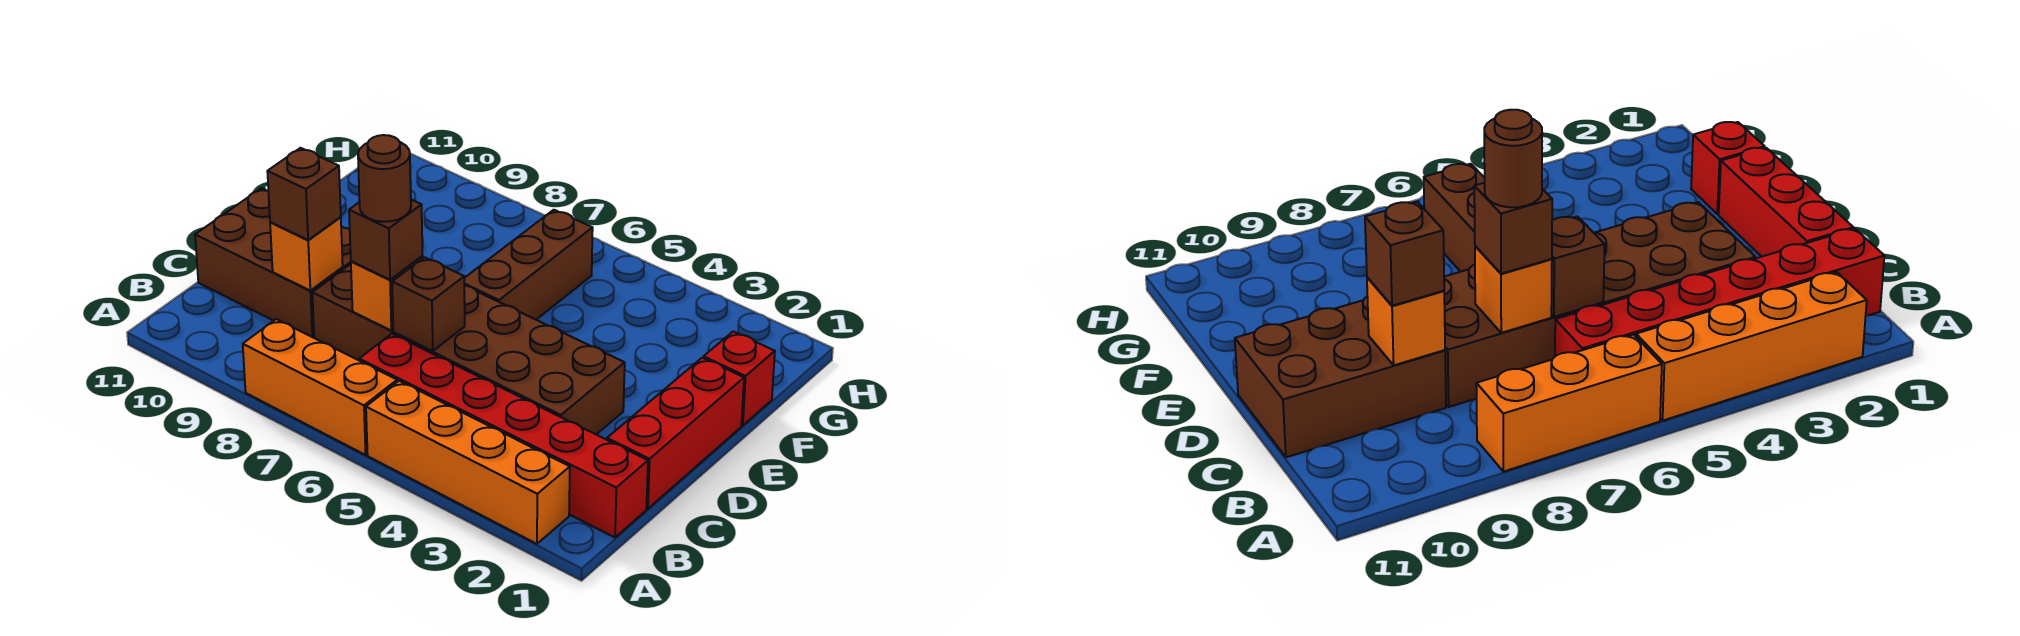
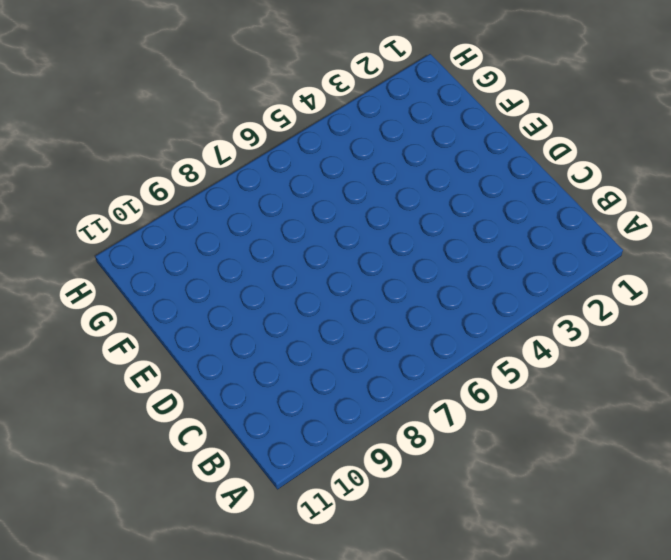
none -> orange brick A2:A5 level 1
none -> orange brick A6:A8 level 1
none -> red brick B1:B6 level 1

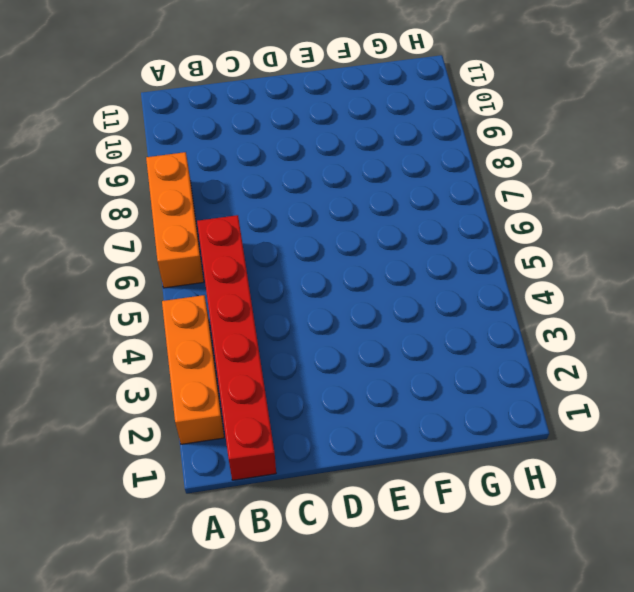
orange brick A2:A4 level 1 -> orange brick A2:A5 level 1
none -> red brick C1:E1 level 1
none -> brown brick C3:D8 level 1
none -> brown brick C9:D11 level 1

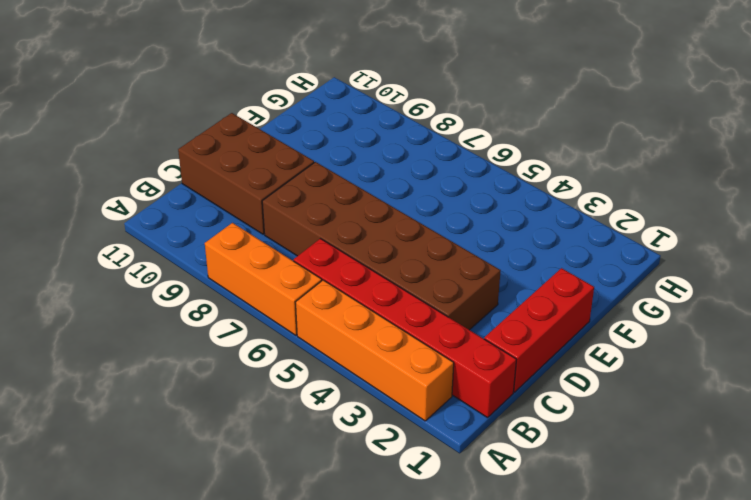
none -> brown brick E6:G6 level 1
none -> red brick F1 level 1
none -> brown brick C6 level 2

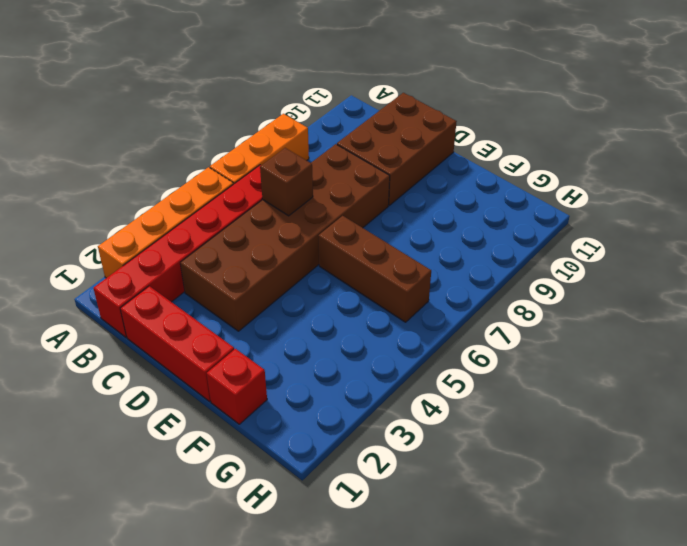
none -> orange brick C7 level 2
none -> orange brick C9 level 2
none -> brown brick C7 level 3

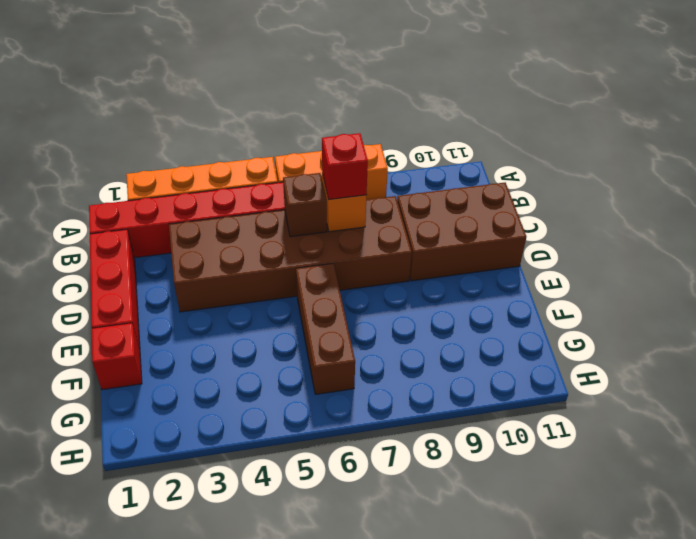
red brick C7 level 3 -> brown brick C7 level 3
none -> orange brick C9 level 2
none -> brown brick C9 level 3
none -> brown round brick C7 level 4

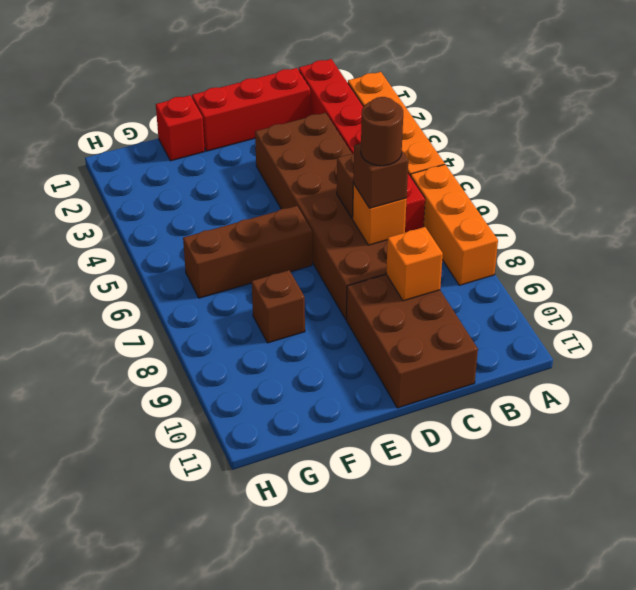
brown brick F8 level 1 -> brown brick C9 level 3

